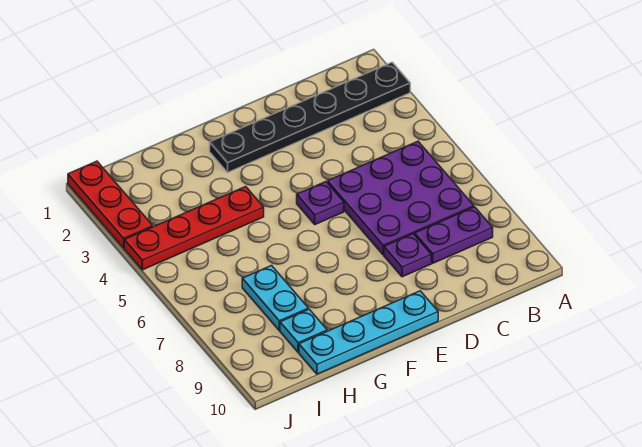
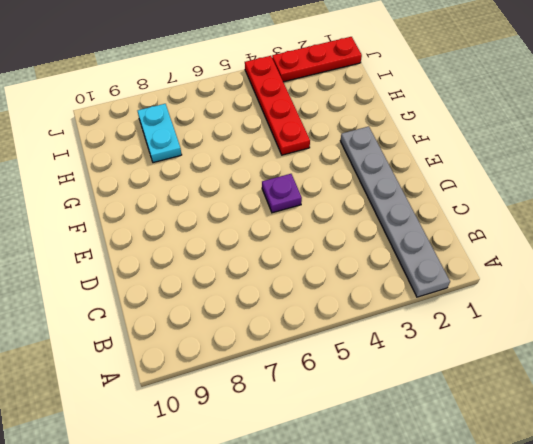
grey plate A2:F2 level 1 -> black plate A2:F2 level 1
cyan plate H8:I8 level 1 -> cyan plate H7:H8 level 1
none -> purple plate B5:D7 level 1
none -> purple plate B8:C8 level 1

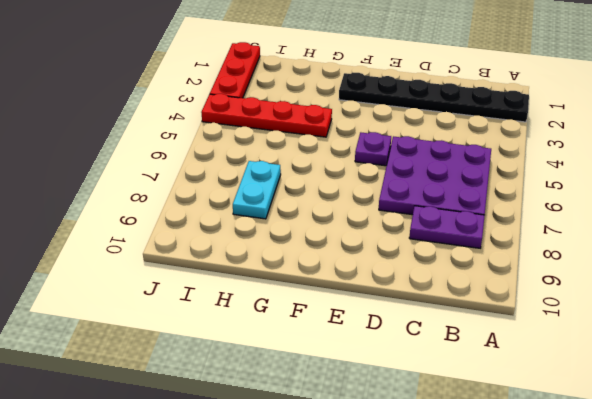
none -> purple plate D8 level 1
none -> cyan plate E10:H10 level 1

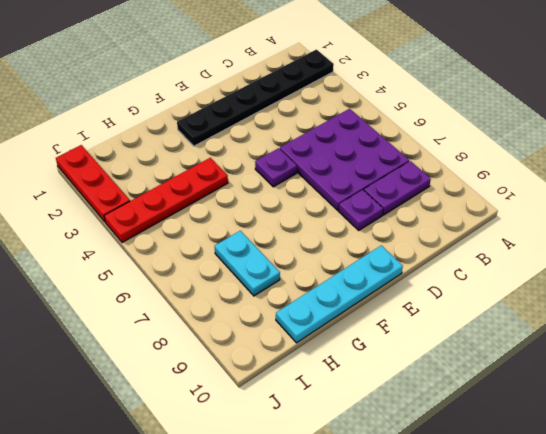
none -> cyan plate H9 level 1

